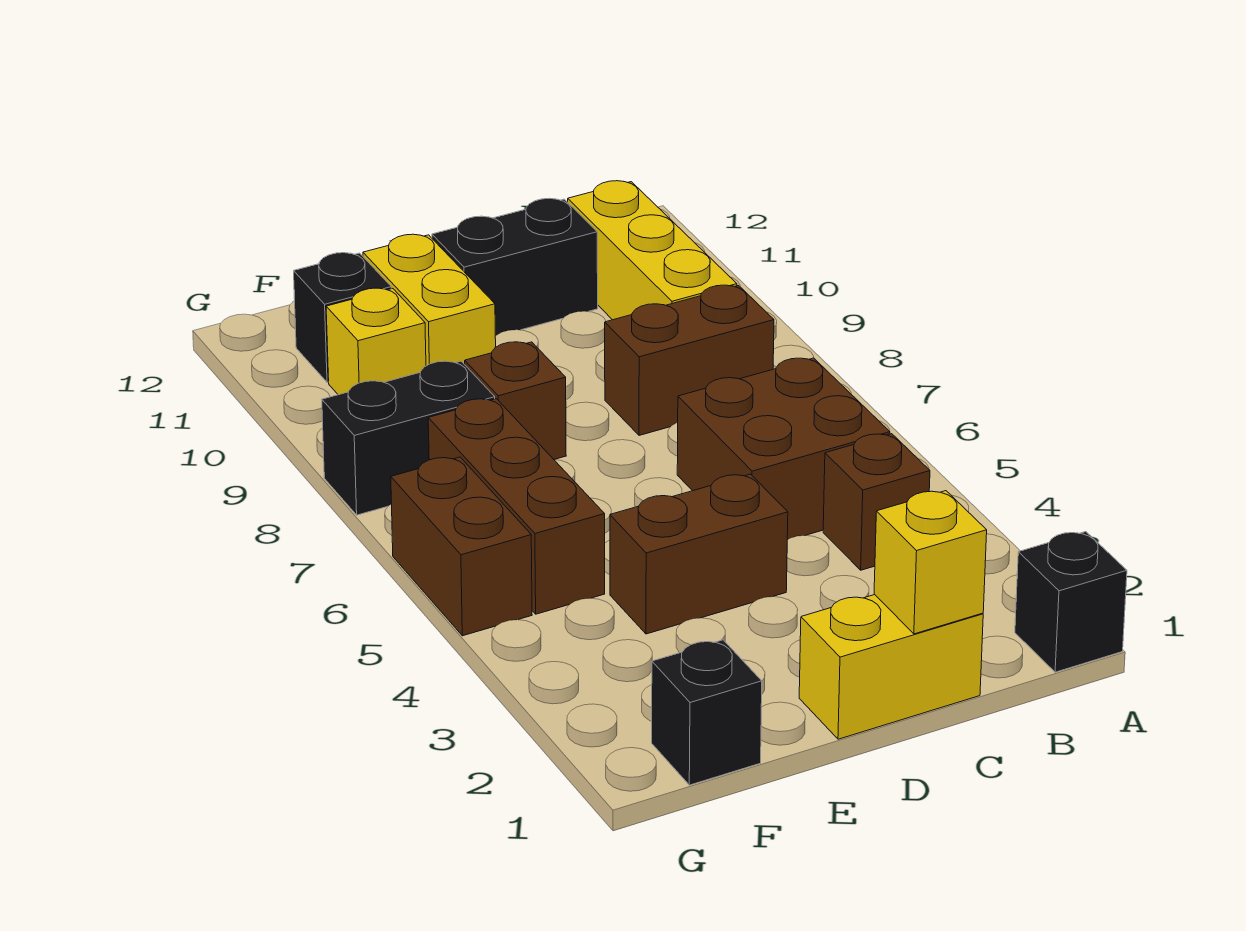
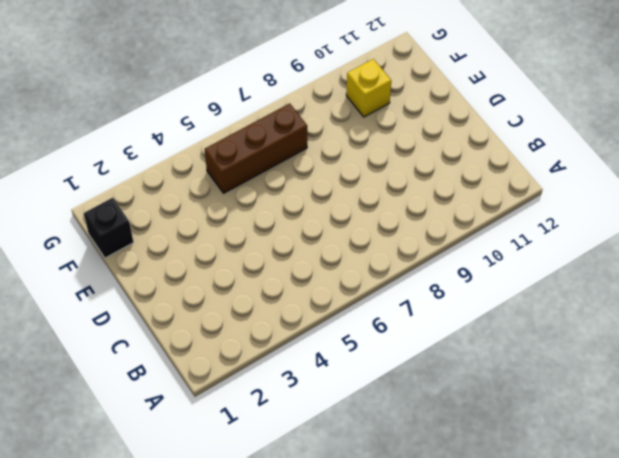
none -> black brick A1 level 1
none -> brown brick B4 level 1
none -> brown brick B5:C6 level 1

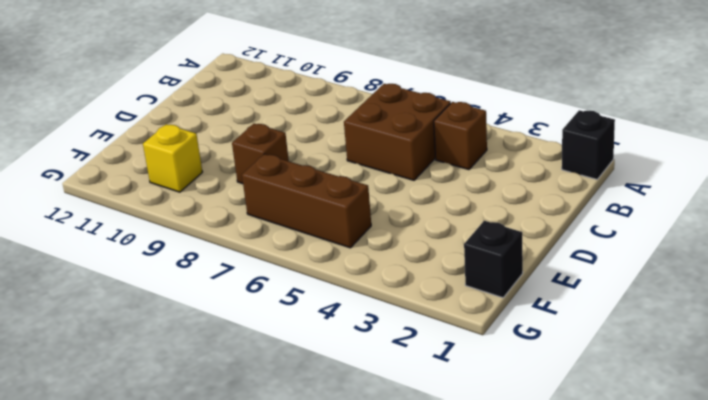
none -> brown brick B8:C8 level 1
none -> yellow brick B9:B11 level 1
none -> yellow brick C1:D1 level 1

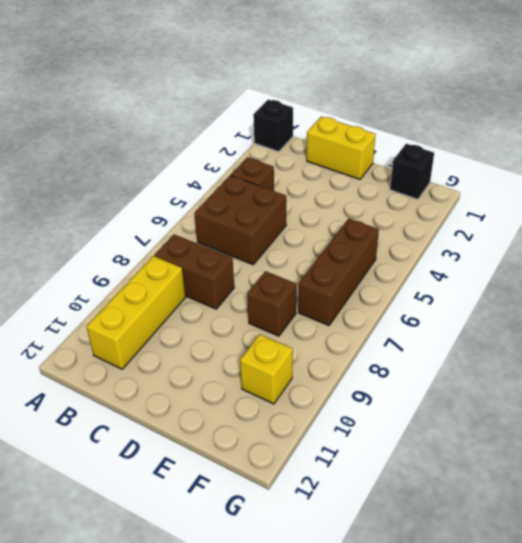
none -> black brick C11:D11 level 1
none -> brown brick D4:E4 level 1
none -> yellow brick E10:E11 level 1

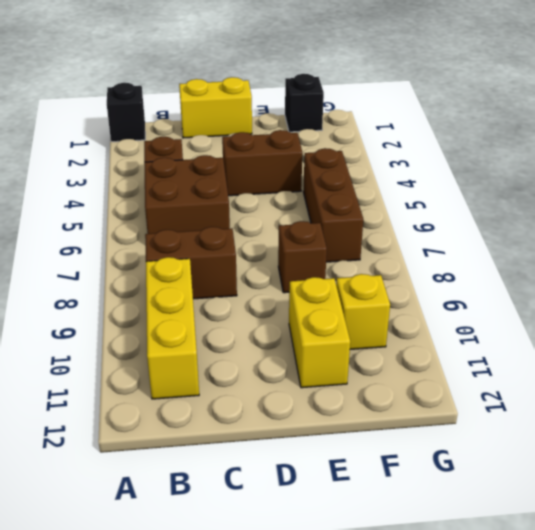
none -> black brick C11:D11 level 1
none -> black brick F8:G8 level 1
none -> black brick F11 level 1

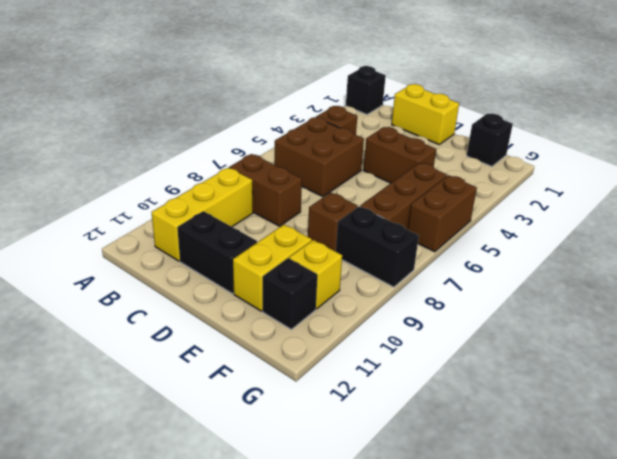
none -> yellow brick C1 level 2

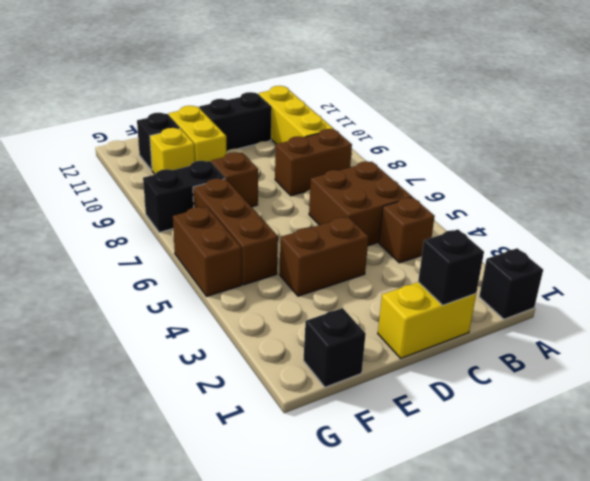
black brick C1 level 2 -> yellow brick C1 level 2

